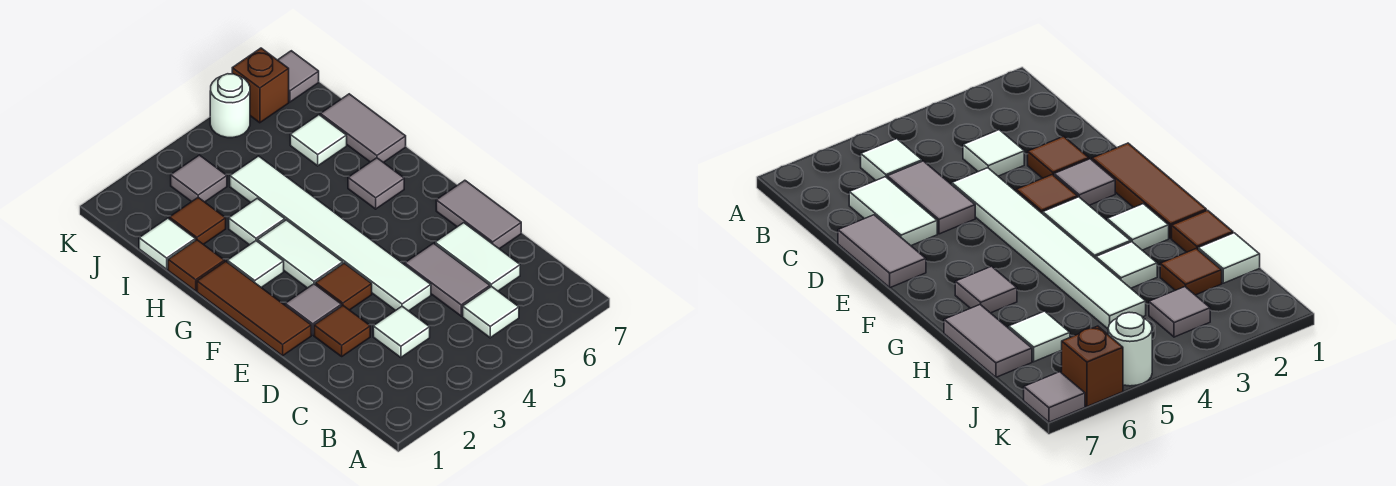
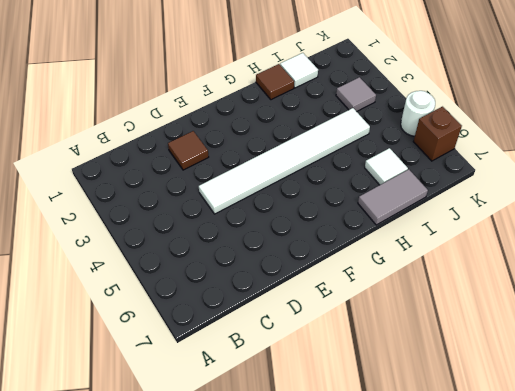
none -> white tile B5 level 1
none -> white tile C3 level 1
none -> grey tile C5:D5 level 1

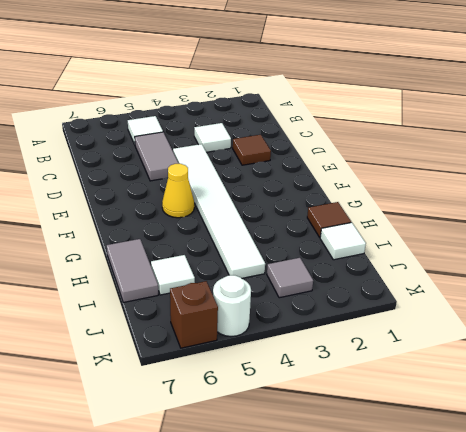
yellow cone F5 level 1 -> none
none -> white tile C6:D6 level 1
none -> grey tile D7:E7 level 1
none -> brown tile E1:G1 level 1

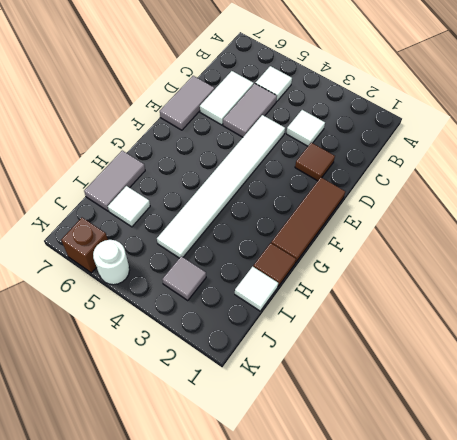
none -> grey tile E2 level 1
none -> brown tile E3 level 1
none -> white tile F3:G3 level 1

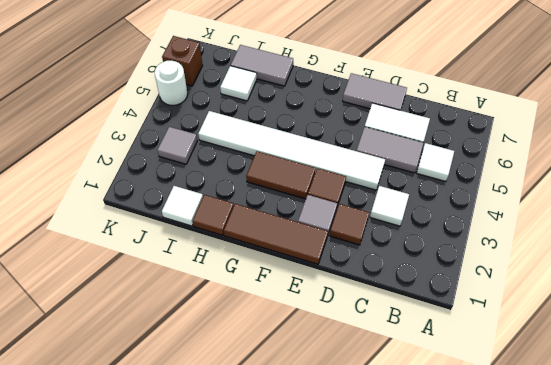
brown tile F3:G3 level 1 -> white tile F3:G3 level 1
none -> white tile G2 level 1
none -> grey tile G6 level 1
none -> white tile H3 level 1

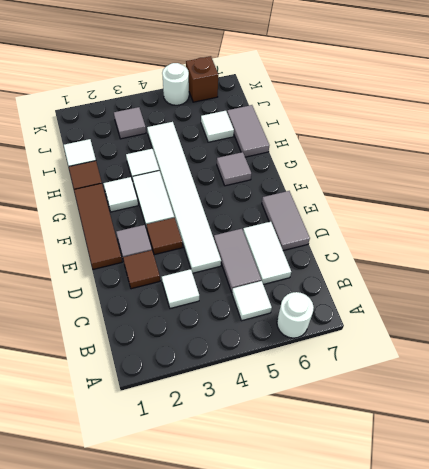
white round brick A6 level 1 -> none
none -> brown tile I2 level 1
none -> grey tile K7 level 1

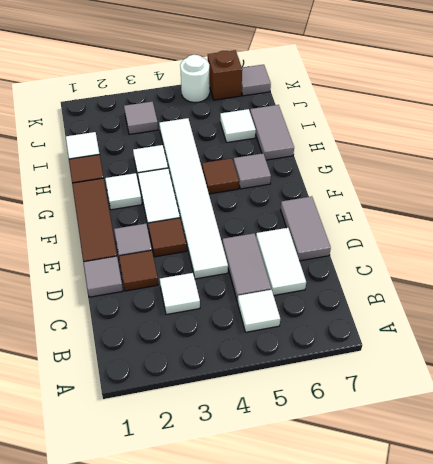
grey tile D1 level 1 -> none
brown tile G5 level 1 -> brown tile I2 level 1

